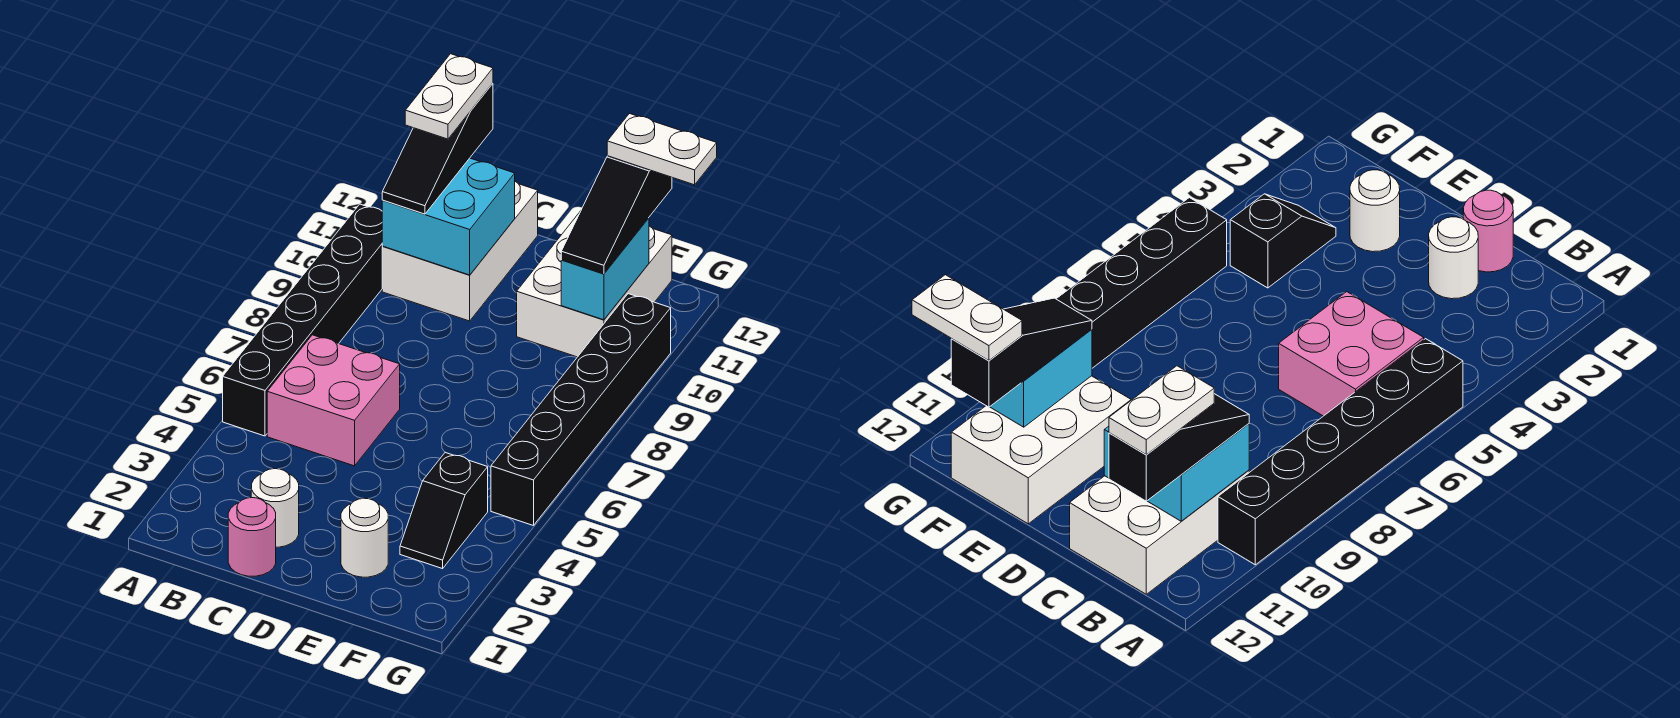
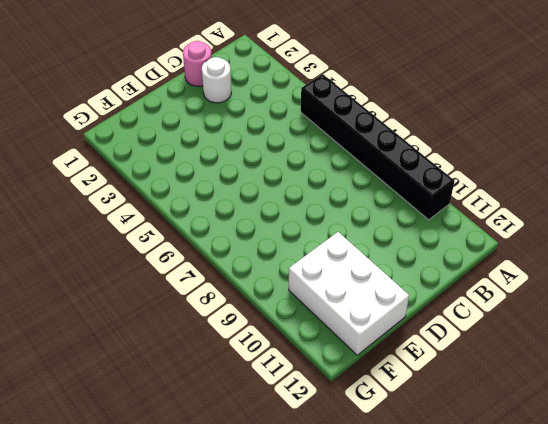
none -> pink brick B5:C6 level 1
none -> white brick B10:C12 level 1
none -> white round brick E2 level 1

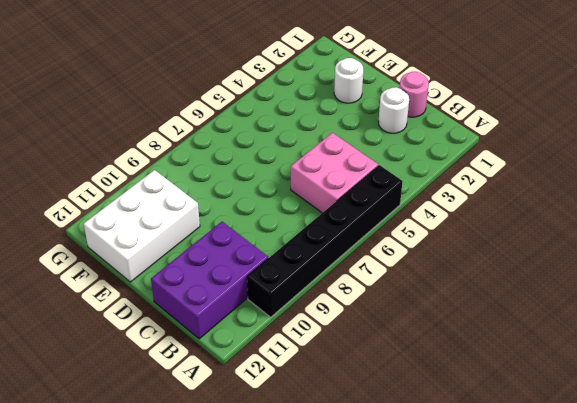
purple brick B10:C12 level 1 -> white brick B10:C12 level 1
none -> black slope F3:F4 level 1 top 4
none -> black brick G5:G10 level 1
none -> cyan brick B10:C11 level 2

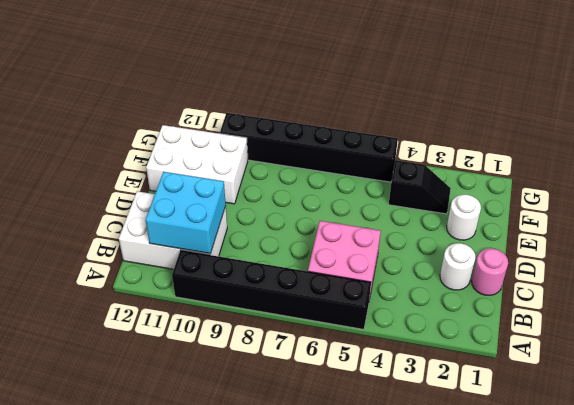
none -> cyan brick F10:F11 level 2
none -> black slope B10:B12 level 3 top 12
none -> black slope F10:F12 level 3 top 12

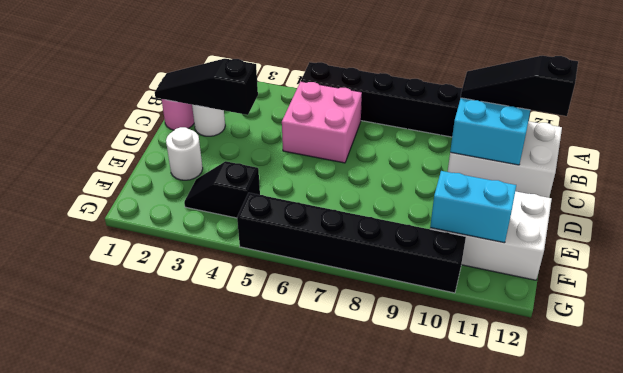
black slope C1:C3 level 2 top 3 -> black slope F10:F12 level 3 top 12
none -> white plate B11:B12 level 4
none -> white plate F12:G12 level 4

